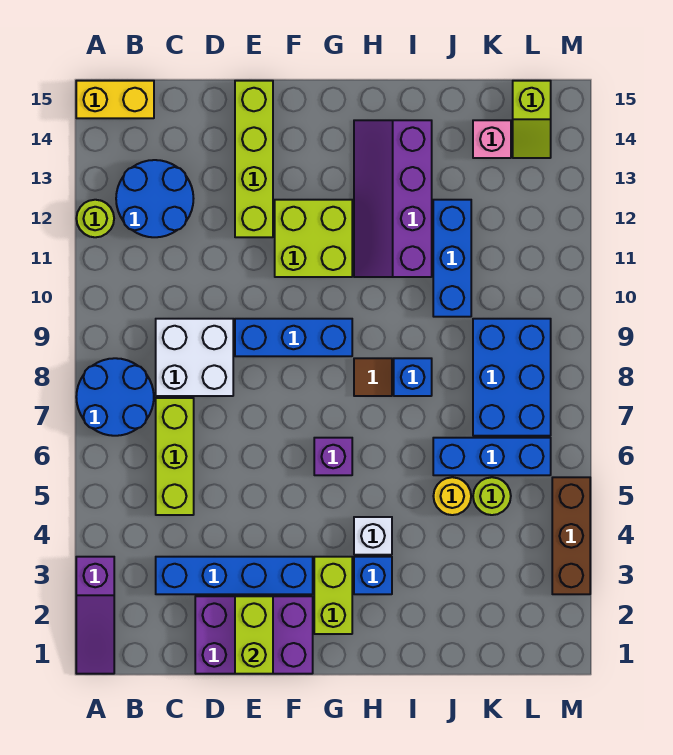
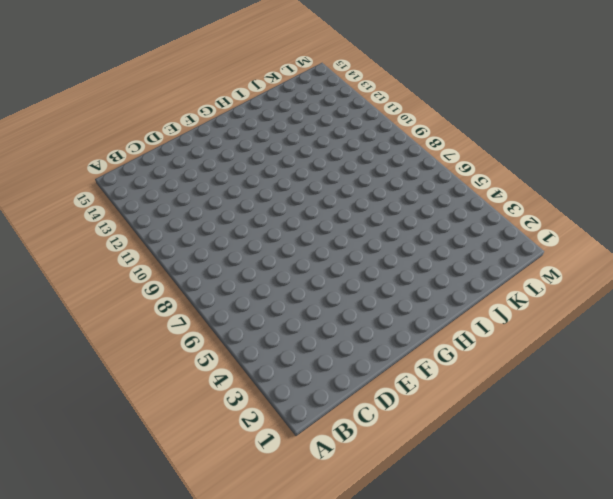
none -> purple slope A1:A3 level 1 top 3
none -> blue round brick A7:B8 level 1
none -> lime round brick A12 level 1

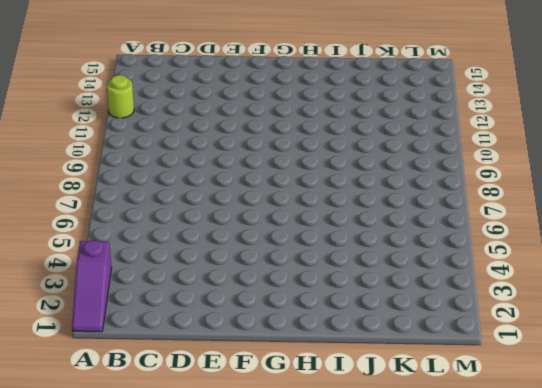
none -> blue round brick A7:B8 level 1
none -> yellow brick A15:B15 level 1
none -> blue round brick B12:C13 level 1

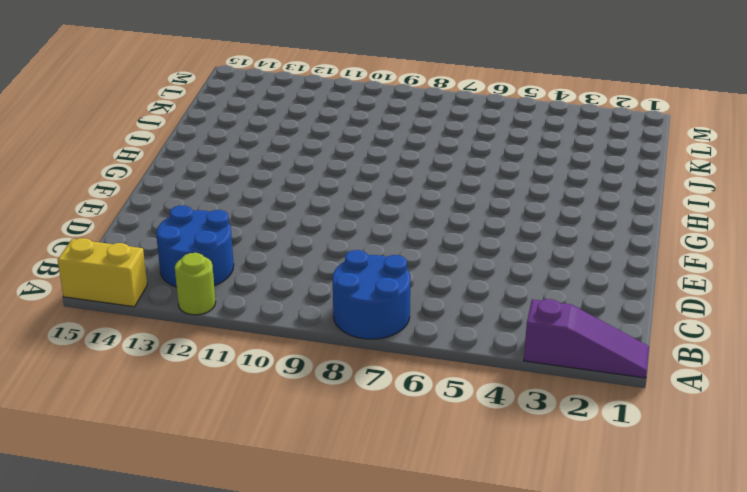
yellow brick A14:A15 level 1 -> yellow brick A15:B15 level 1
none -> blue brick C3:F3 level 1
none -> lime brick C5:C7 level 1
none -> white brick C8:D9 level 1

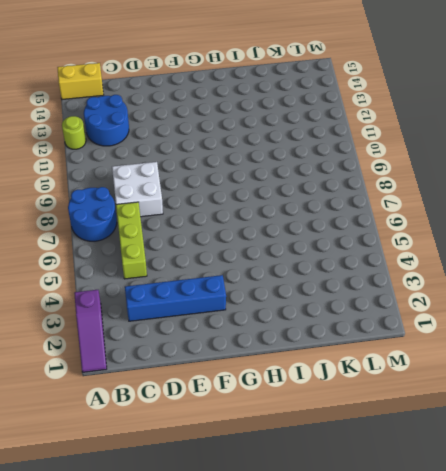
none -> purple brick D1:F2 level 1
none -> blue brick E9:G9 level 1
none -> lime brick E12:E15 level 1

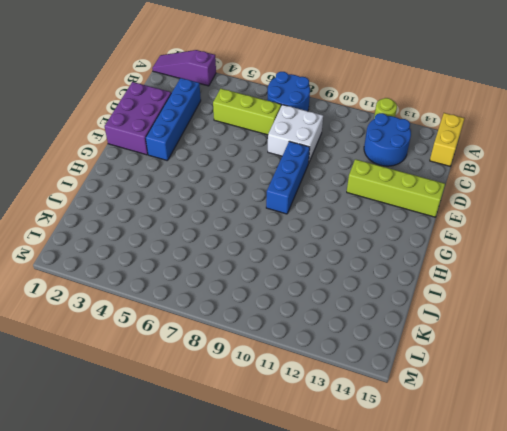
none -> lime brick F11:G12 level 1
none -> lime brick G2:G3 level 1
none -> purple brick G6 level 1

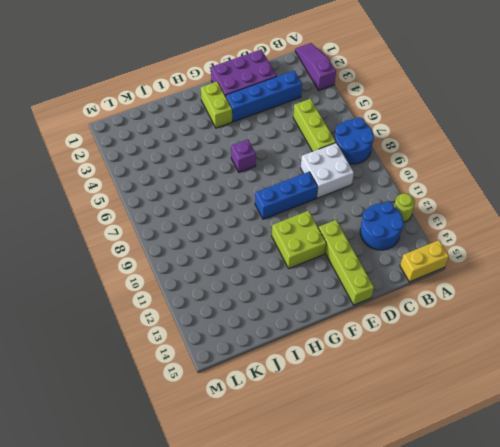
none -> blue brick H3 level 1
none -> white brick H4 level 1
none -> brown tile H8 level 1

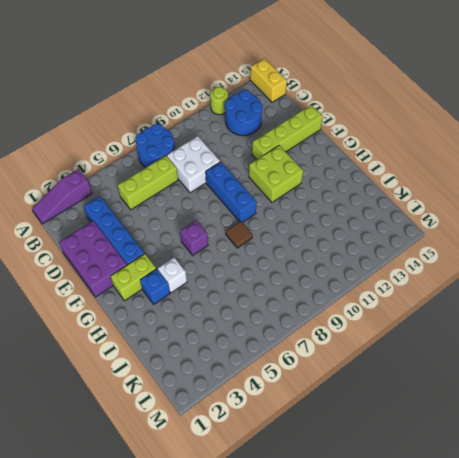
none -> purple slope H11:I14 level 1 top I
none -> blue brick I8 level 1
none -> yellow round brick J5 level 1

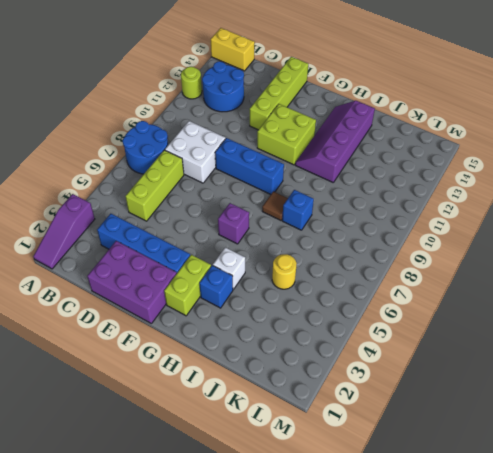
none -> blue brick J6:L6 level 1
none -> blue brick J10:J12 level 1
none -> lime round brick K5 level 1

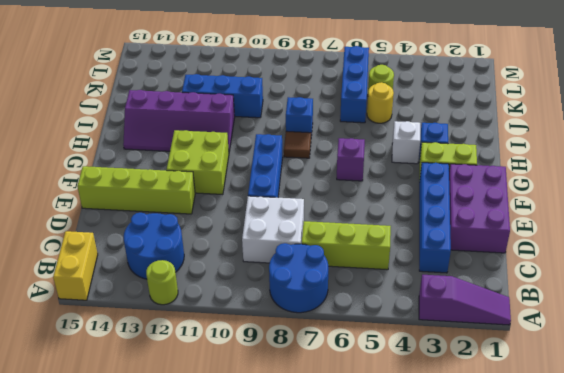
none -> blue brick K7:L9 level 1
none -> pink brick K14 level 1
none -> lime slope L14:L15 level 1 top 15

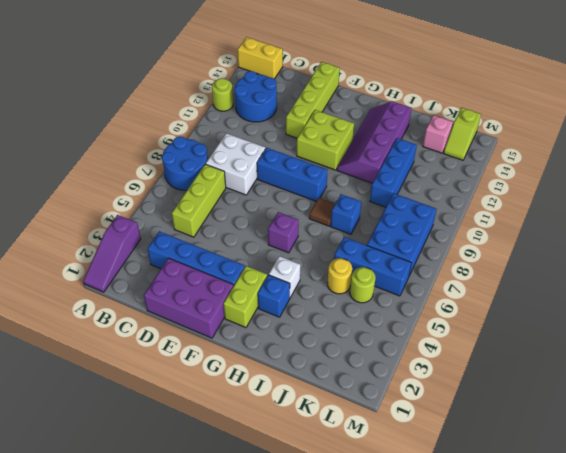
none -> brown brick M3:M5 level 1
none -> lime brick E1:E2 level 2

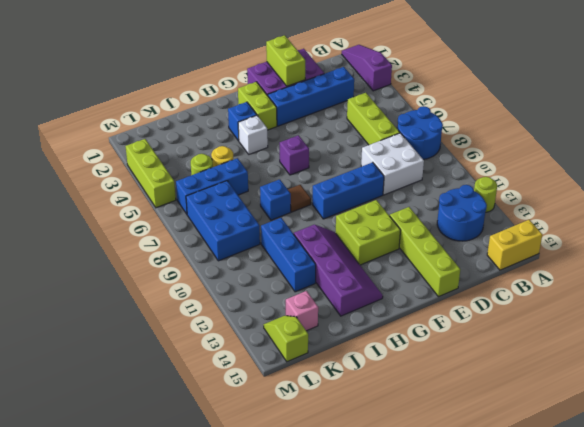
lime brick M3:M5 level 1 -> brown brick M3:M5 level 1

